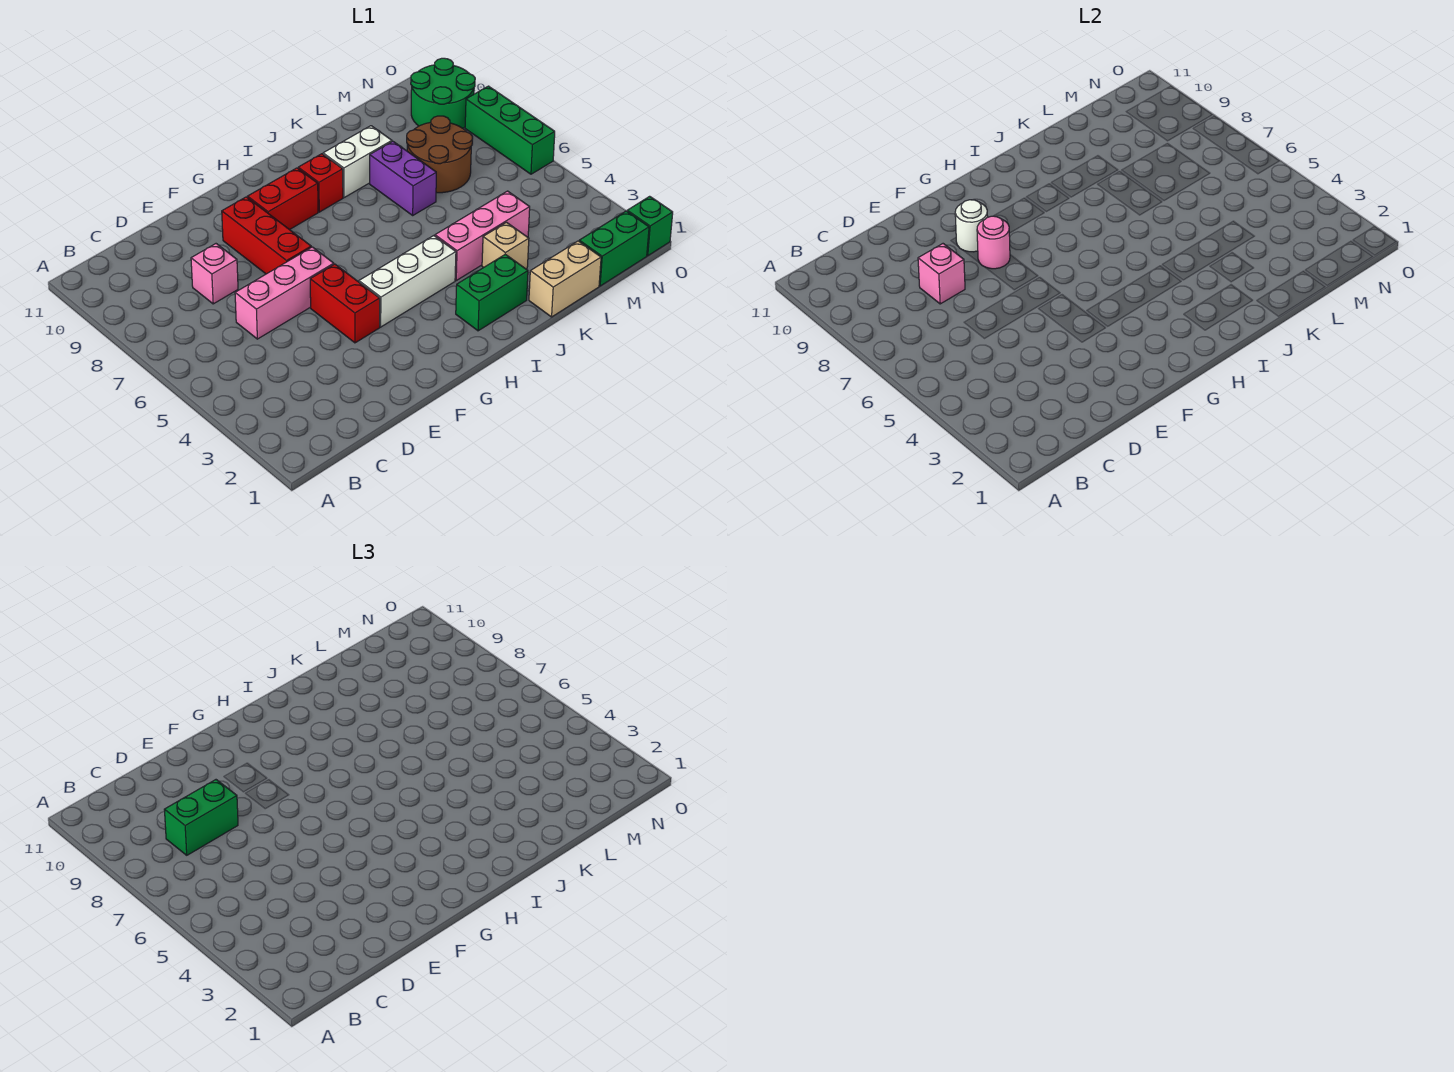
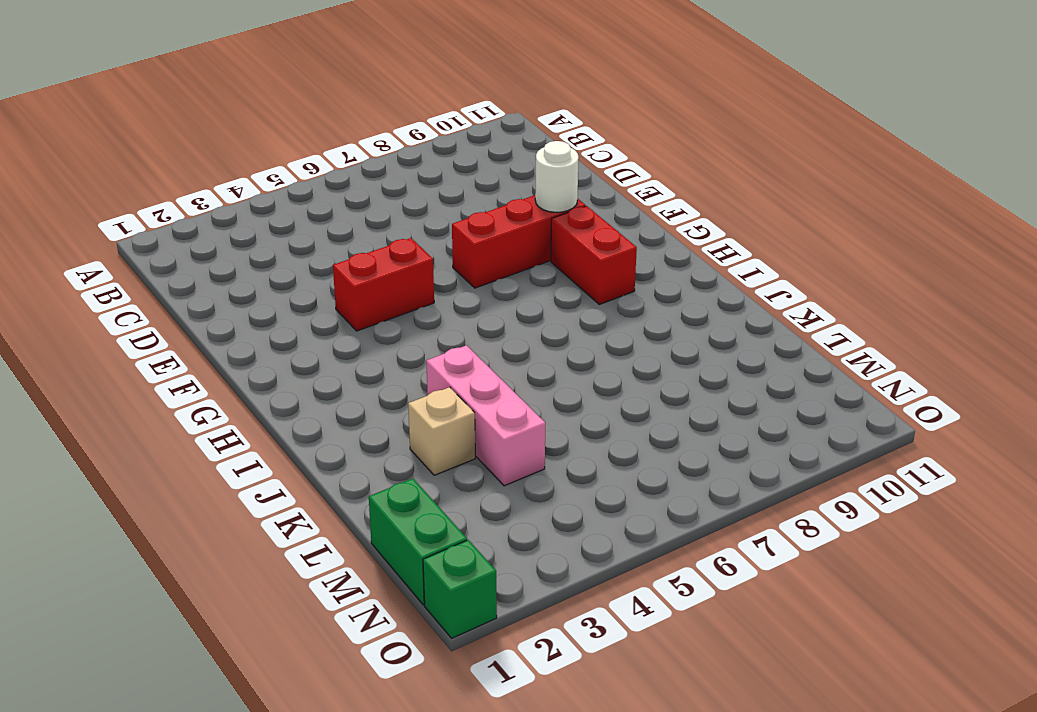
none -> pink brick D6:F6 level 1
none -> pink brick D8 level 1
none -> white brick G4:I4 level 1

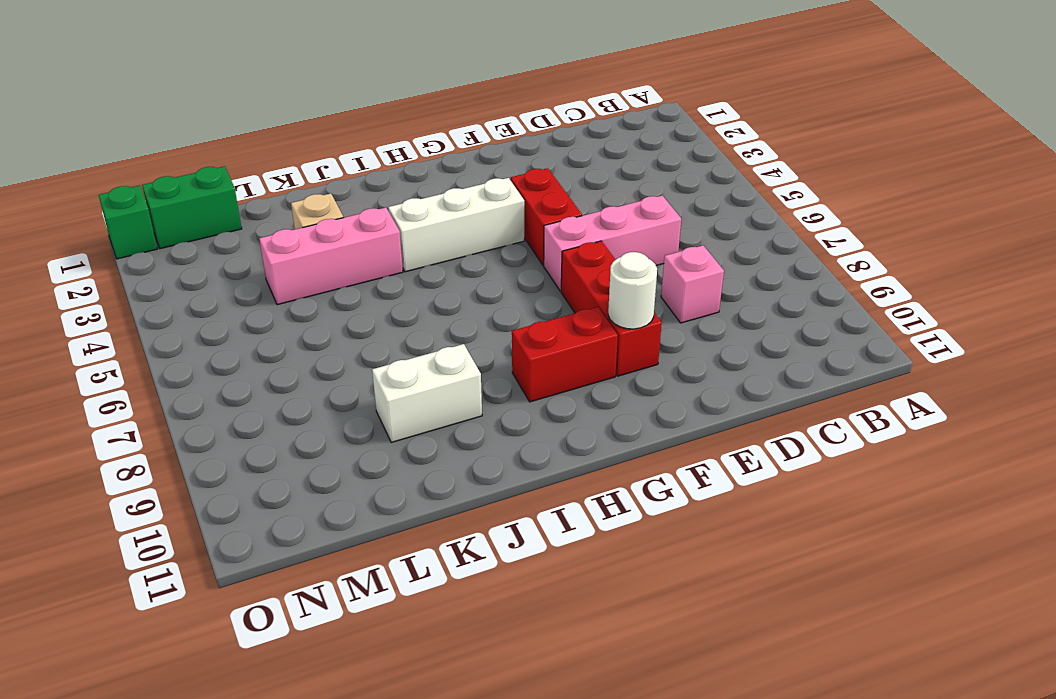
none -> green brick I2:J2 level 1
none -> red brick I9 level 1
none -> tan brick K1:L1 level 1

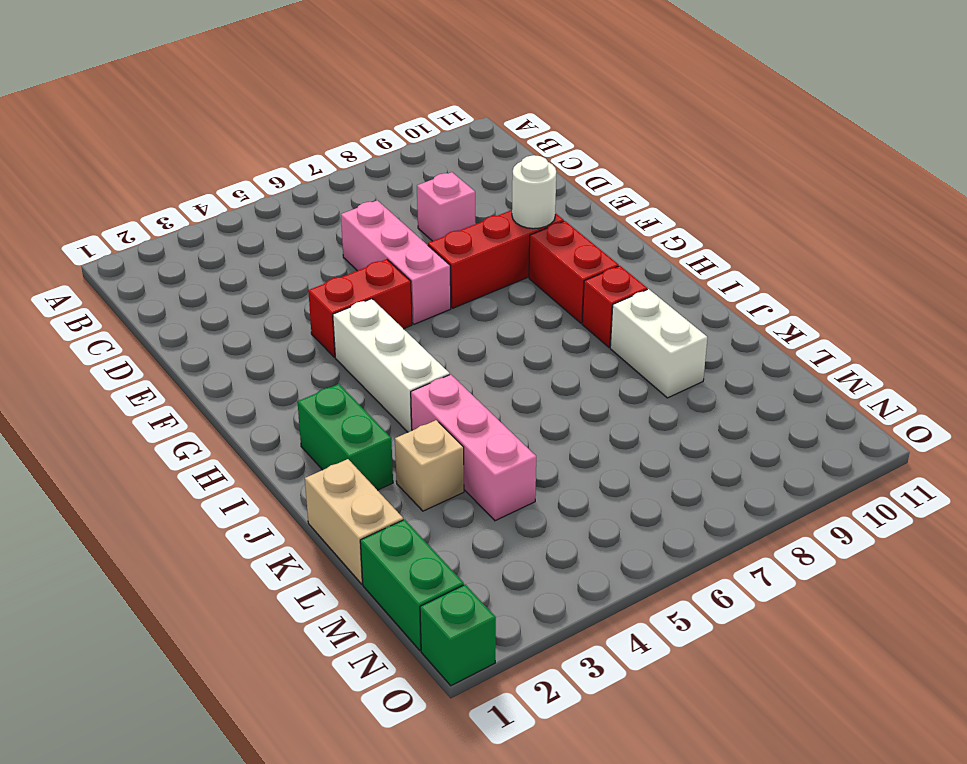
none -> purple brick K7:K8 level 1
none -> brown round brick L7:M8 level 1
none -> green round brick N9:O10 level 1

